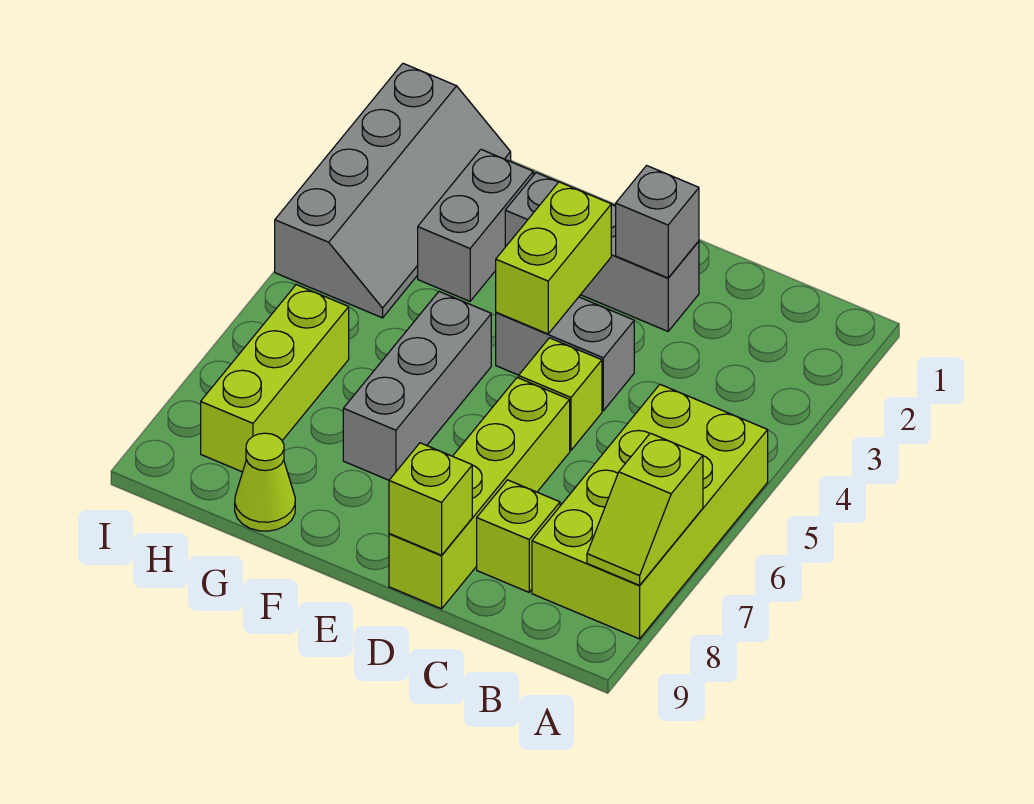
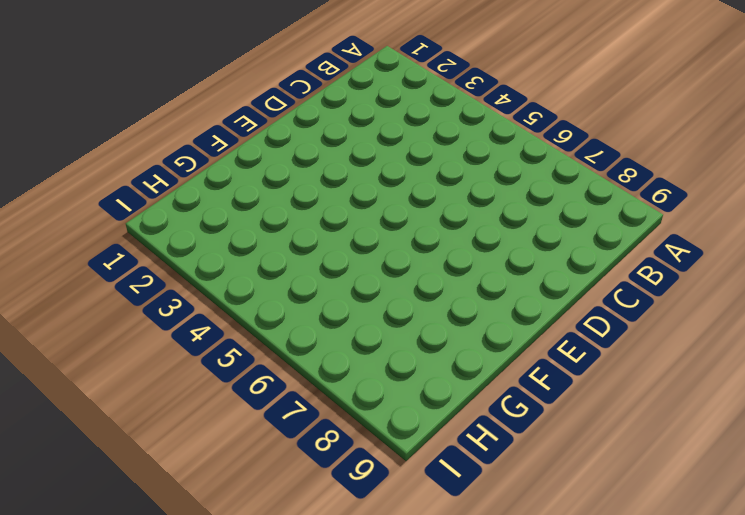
none -> lime brick A5:B8 level 1
none -> lime brick C8 level 1
none -> grey brick D2:F2 level 1

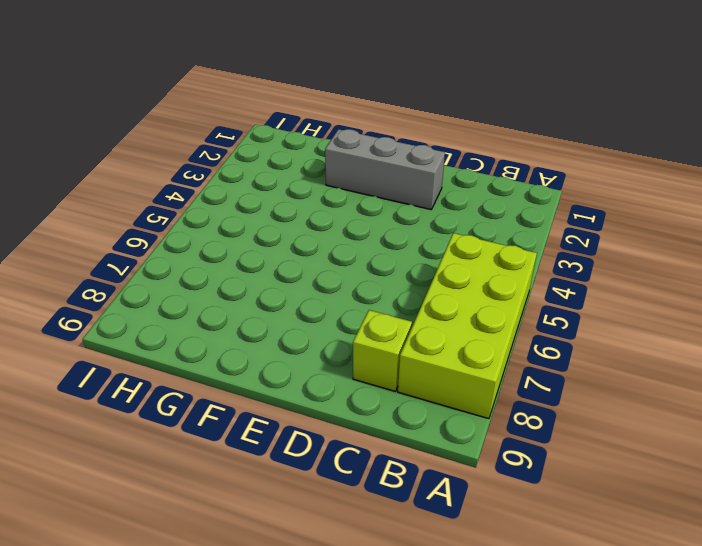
none -> grey brick D4:E4 level 1
none -> lime brick D5 level 1
none -> lime brick D6:D9 level 1

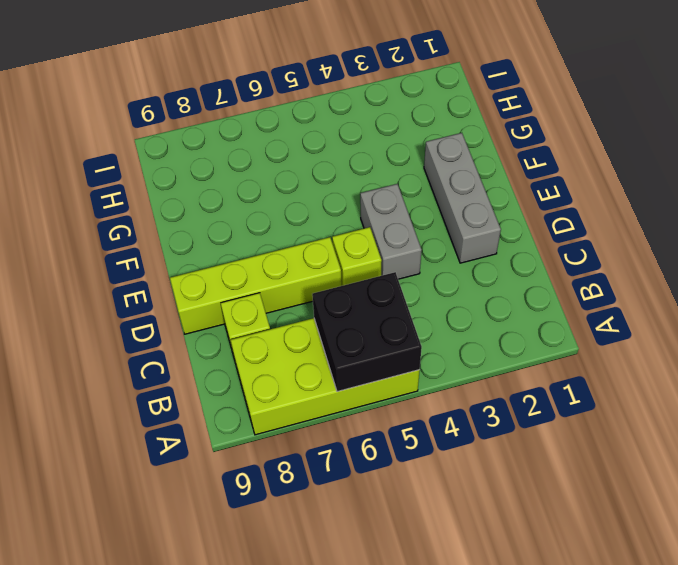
black brick A5:B6 level 2 -> none
none -> grey brick F5:F7 level 1
none -> grey brick G2:G3 level 1
none -> lime cone G9 level 1

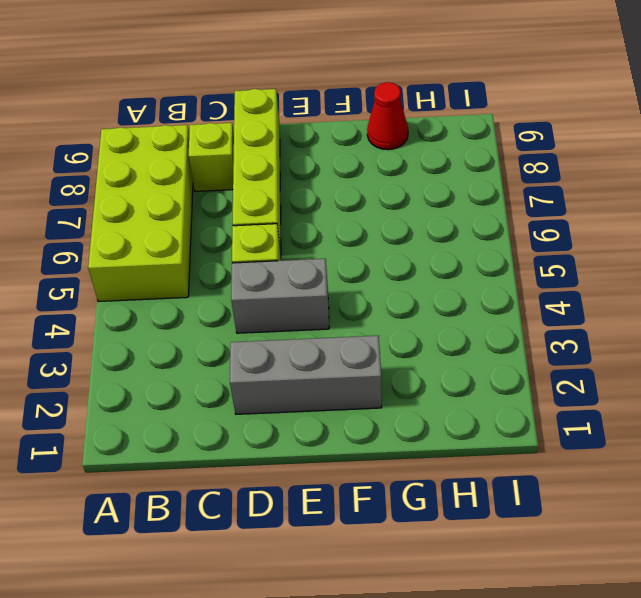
red cone G9 level 1 -> lime cone G9 level 1
none -> grey brick F5:F7 level 1
none -> grey brick G2:G3 level 1
none -> grey slope H1:I4 level 1 top I

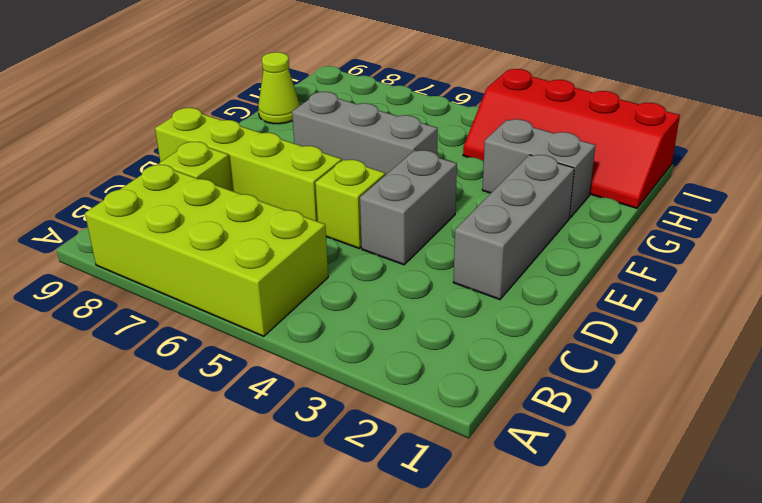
red slope H1:I4 level 1 top I -> grey slope H1:I4 level 1 top I
none -> lime brick H6:H8 level 1
none -> lime slope A7:A8 level 2 top 7
none -> grey brick D2 level 2

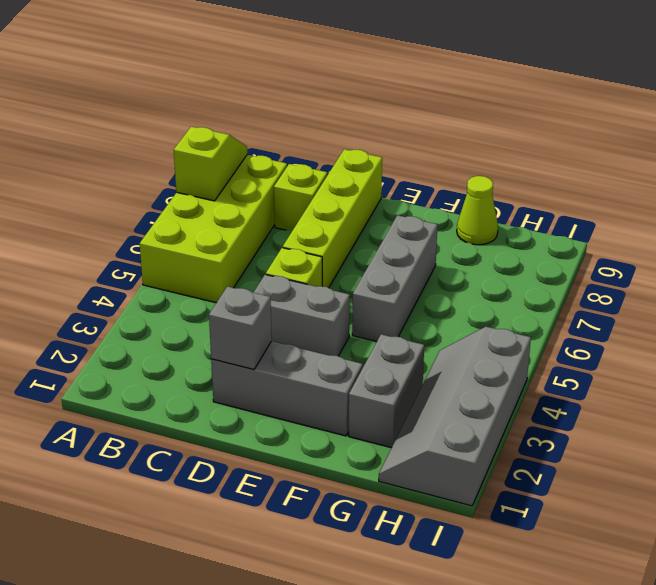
none -> lime brick H6:H8 level 1
none -> lime brick D9 level 2
none -> lime brick E3:E4 level 2

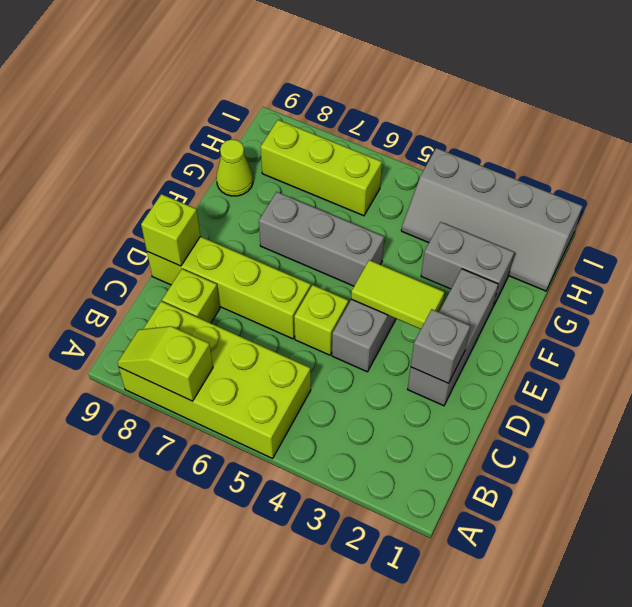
lime tile E3:E4 level 2 -> lime brick E3:E4 level 2

